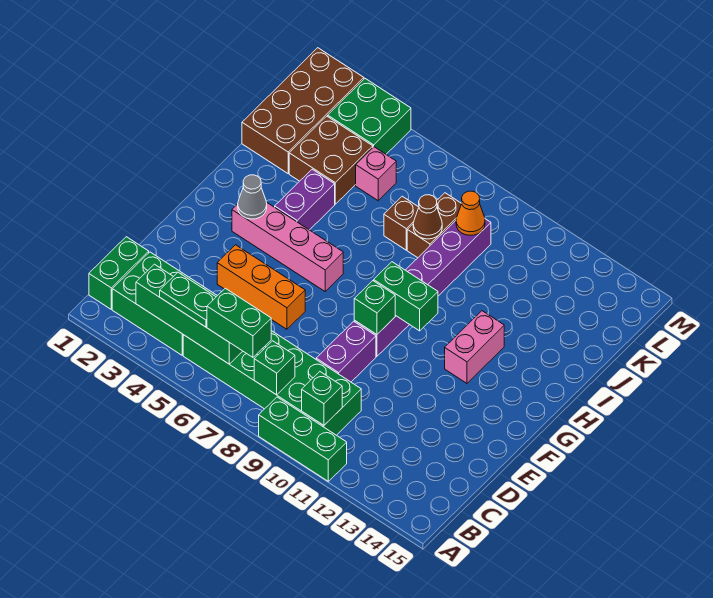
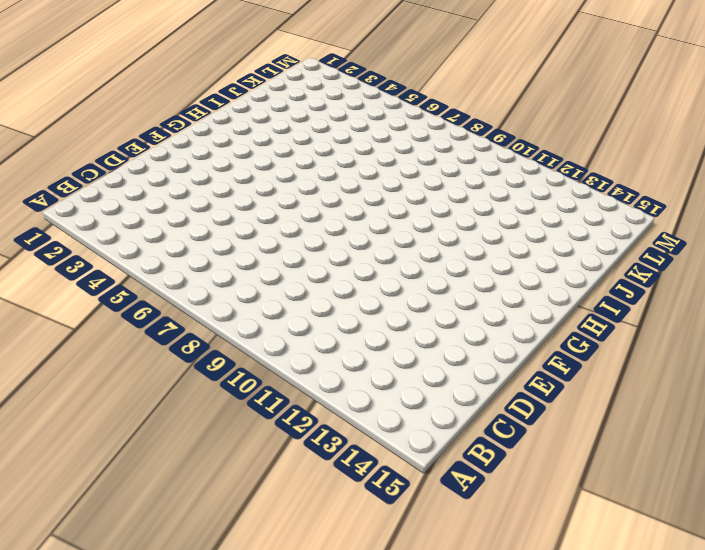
none -> green brick A9:A11 level 1
none -> green brick B1:C1 level 1
none -> green brick B2:C4 level 1

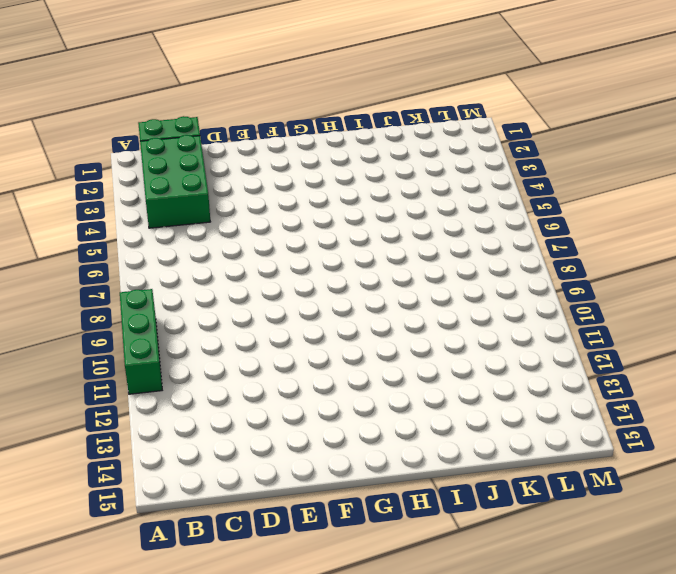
none -> green brick B5:C10 level 1
none -> purple brick D9:E9 level 1
none -> orange brick E4:E6 level 1

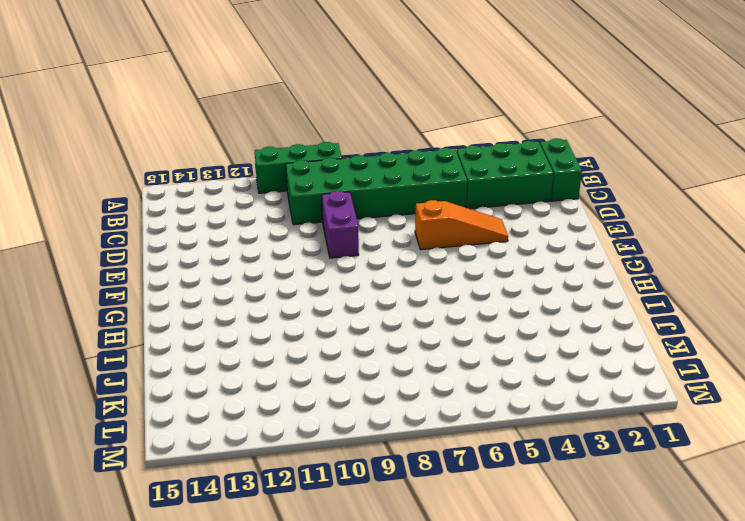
orange slope E4:E6 level 1 top 6 -> orange brick E4:E6 level 1
none -> purple brick F9:K9 level 1
none -> pink brick G3:G6 level 1
none -> pink brick G12:H12 level 1

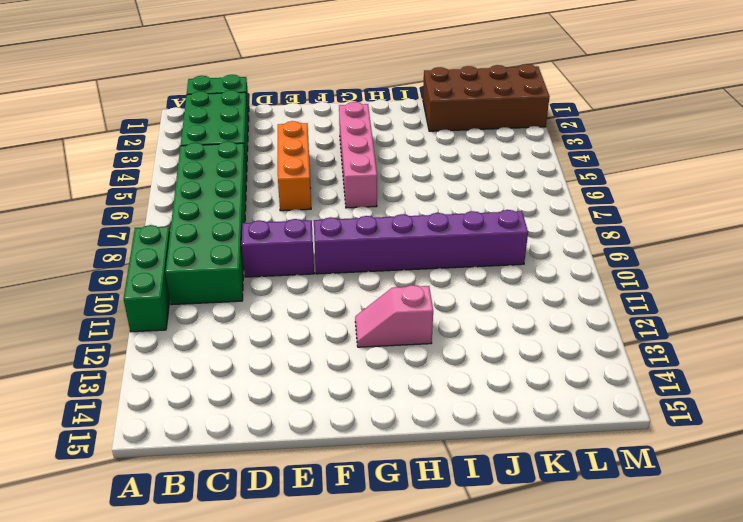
pink slope G12:H12 level 1 top H -> pink brick G12:H12 level 1
none -> purple brick H4:I4 level 1
none -> brown brick J3:K4 level 1
none -> brown brick J7 level 1

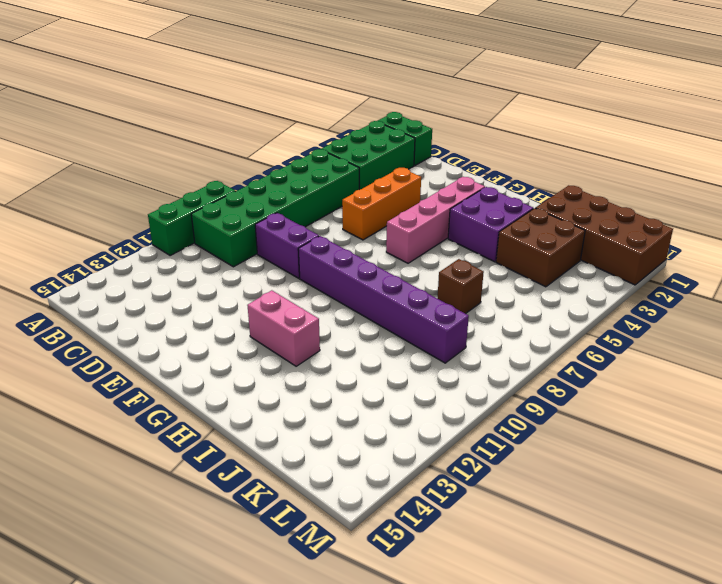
purple brick H3:I4 level 1 -> purple brick H4:I4 level 1
none -> brown brick J8:K8 level 1
none -> pink brick K5 level 1
none -> green brick L3:M4 level 1

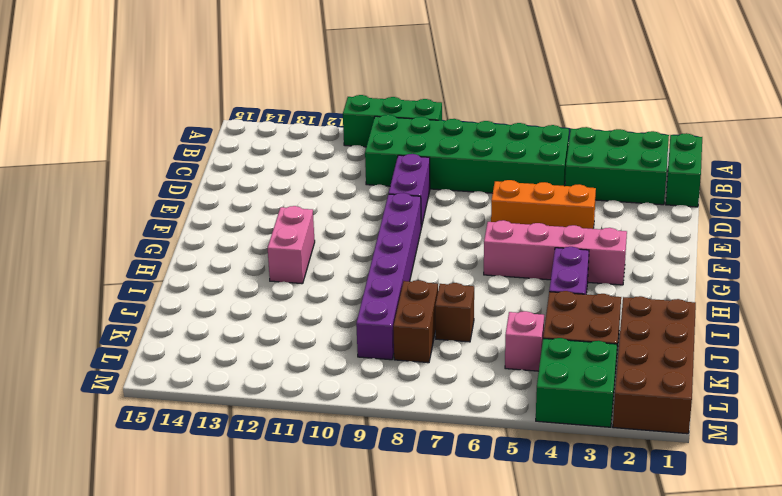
none -> green brick B3:B6 level 2
none -> green brick B8 level 2
none -> green brick B10 level 2

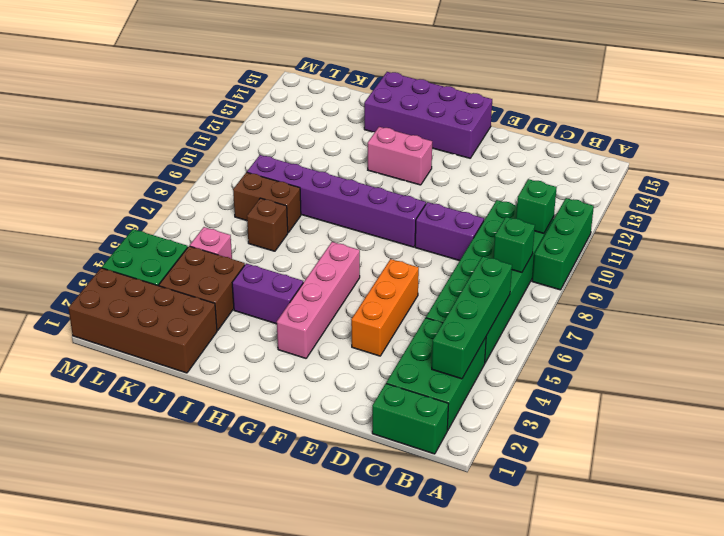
purple brick F14:I15 level 1 -> none
none -> green brick F9 level 2
none -> grey cone G3 level 2
none -> green brick G9:G10 level 2

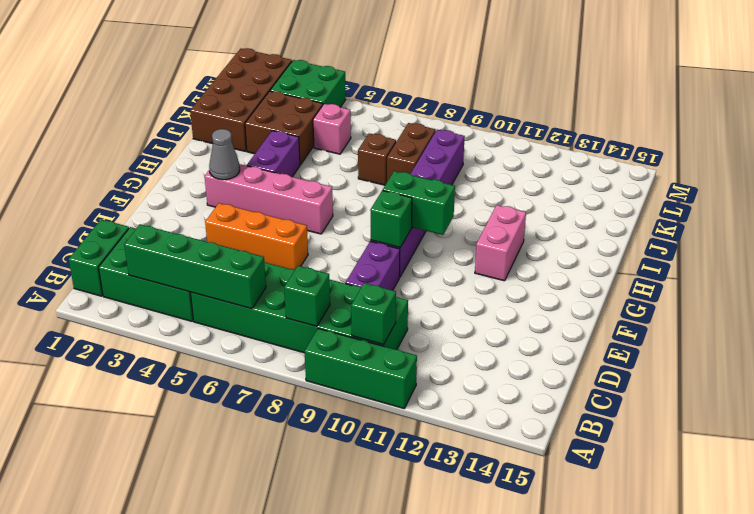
none -> brown cone J8 level 2
none -> orange cone K9 level 2
none -> green plate B4:B5 level 3

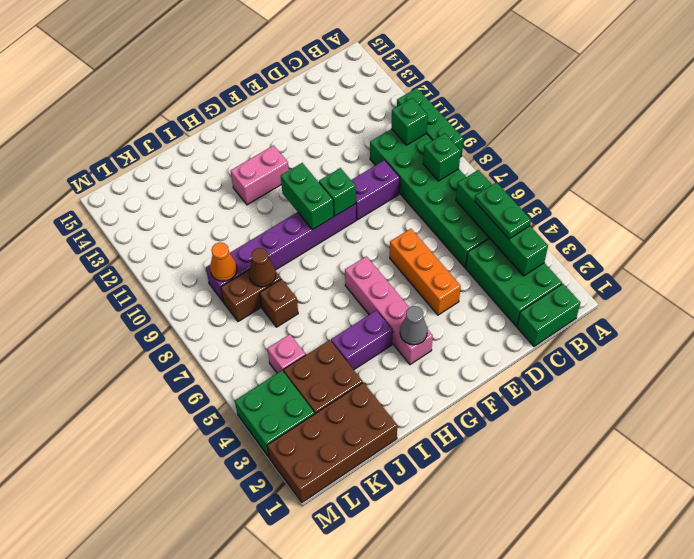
none -> green brick B6:B7 level 3

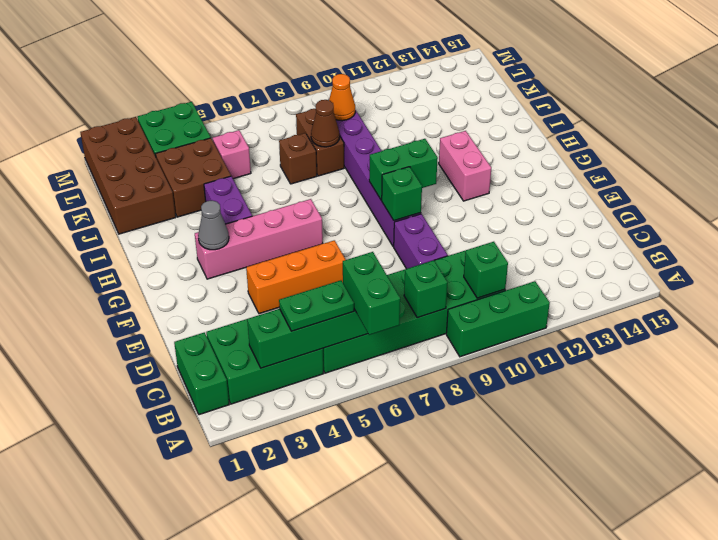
green brick A6:B6 level 3 -> green brick B6:B7 level 3

